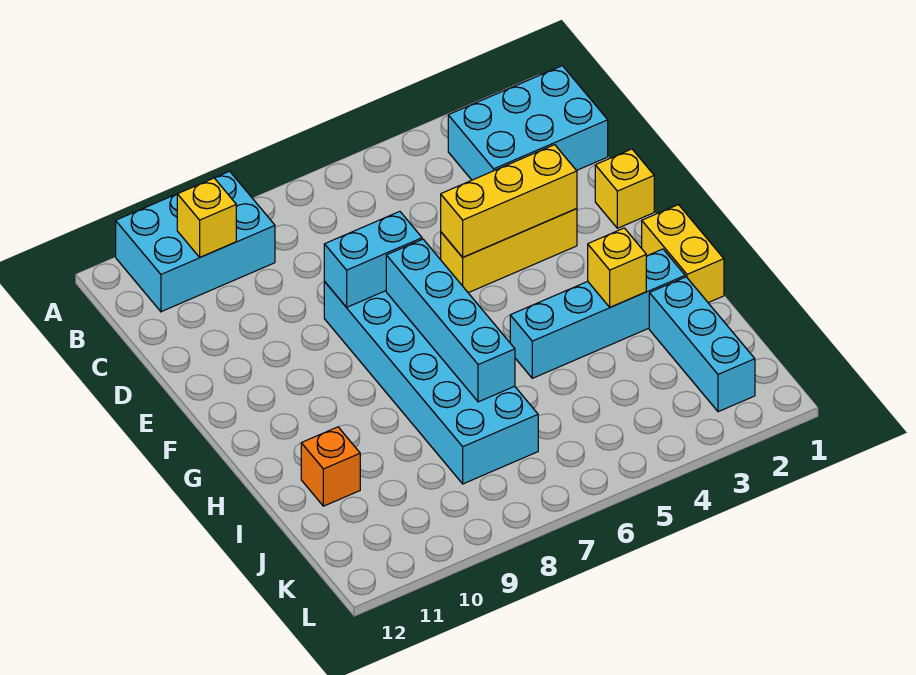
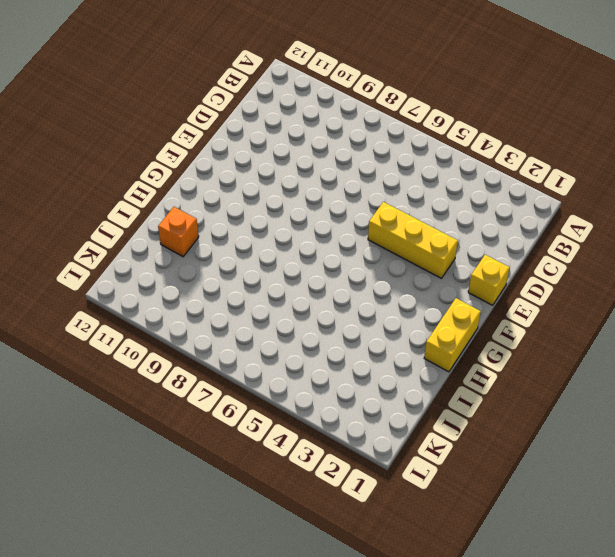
none -> cyan brick A9:B11 level 1
none -> cyan brick B1:C3 level 1
none -> cyan brick E7:J8 level 1

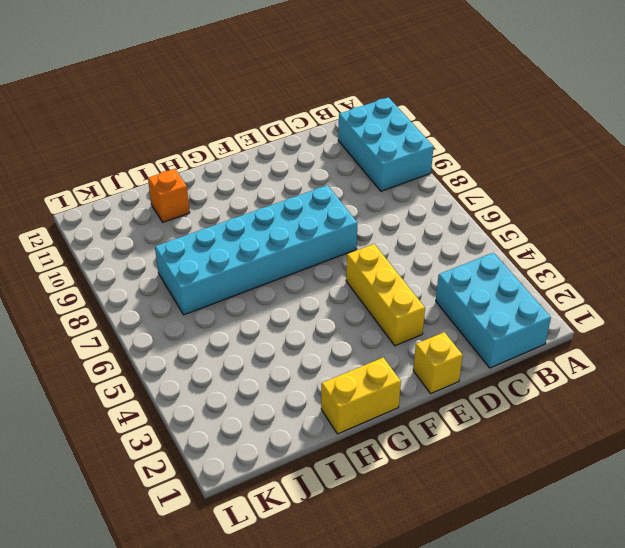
none -> cyan brick H2:H5 level 1
none -> cyan brick I2:K2 level 1
none -> yellow brick B10 level 2

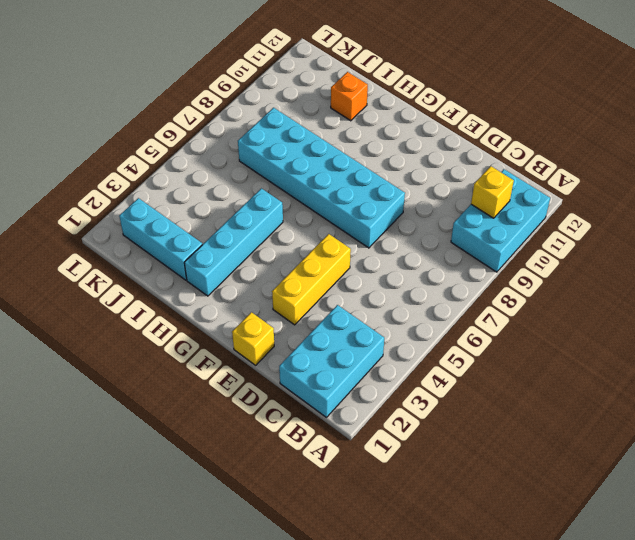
none -> yellow brick G1:H1 level 1
none -> yellow brick E3:E5 level 2
none -> cyan brick E7:E8 level 2

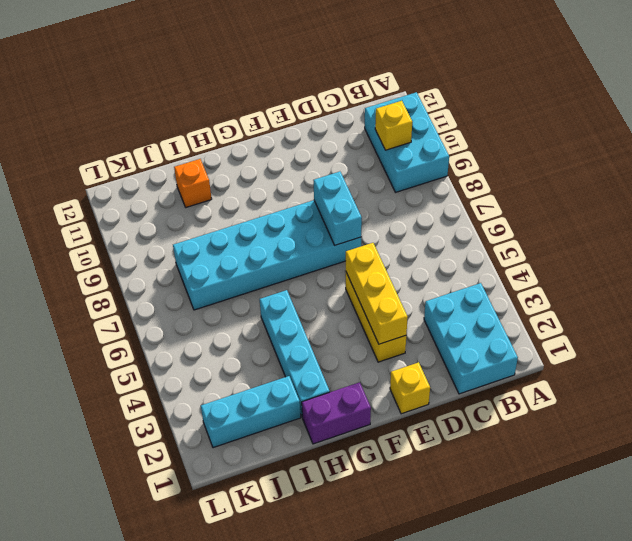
purple brick G1:H1 level 1 -> yellow brick G1:H1 level 1
none -> cyan brick F7:I7 level 2
none -> yellow brick H3 level 2

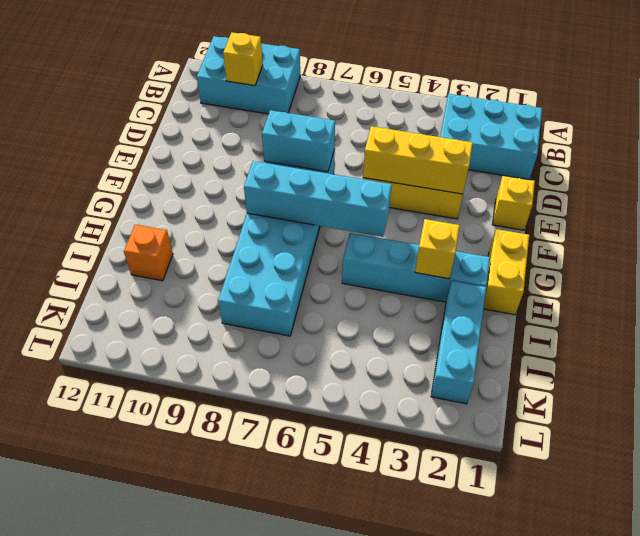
cyan brick G5:G8 level 2 -> cyan brick F7:I7 level 2

